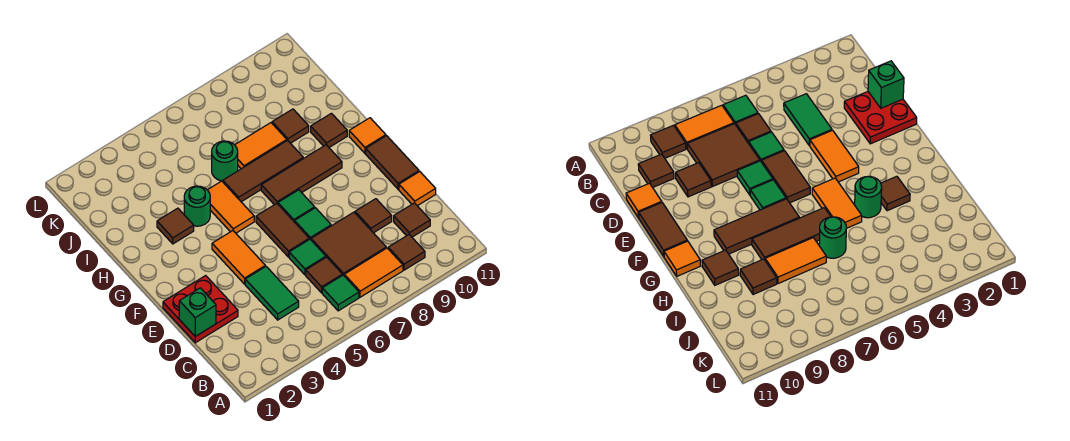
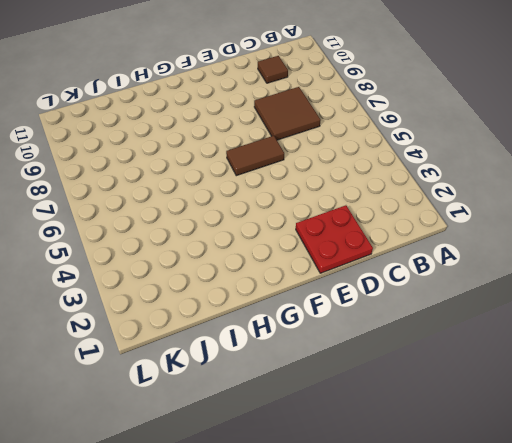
none -> green tile B6 level 1
none -> orange tile B7:B8 level 1
none -> brown tile B9 level 1

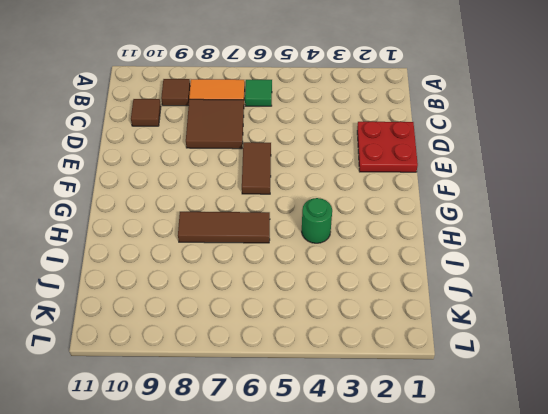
none -> green tile C4:D4 level 1
none -> brown tile C6 level 1
none -> green tile D6 level 1

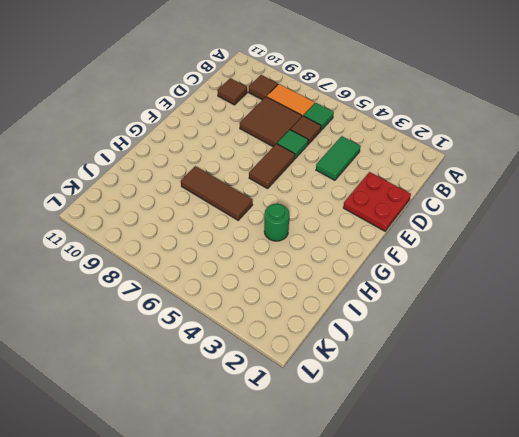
none -> brown tile D9 level 1
none -> orange tile D11 level 1
none -> orange tile E4:F4 level 1

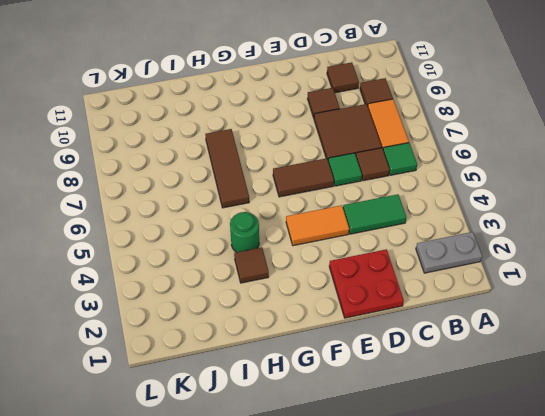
grey plate A2:B2 level 1 -> none
none -> orange tile D11 level 1
none -> green tile E7 level 1
none -> brown tile E11:F11 level 1

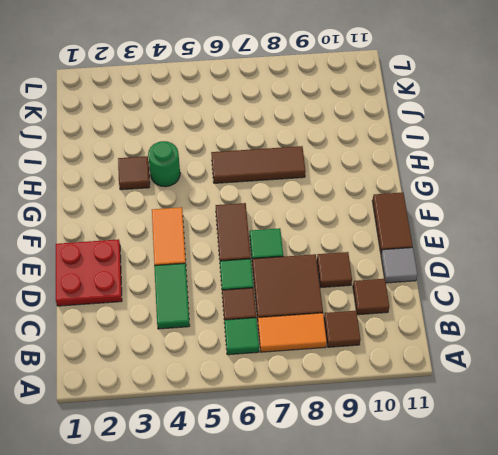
grey tile D11 level 1 -> orange tile D11 level 1
none -> green tile F7 level 1
none -> orange tile G5:H5 level 1
none -> brown tile G7:G9 level 1

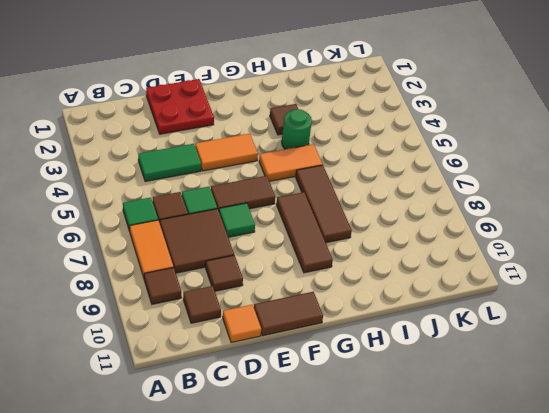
none -> green tile F7 level 1
none -> orange tile G11 level 1
none -> brown tile H10 level 1

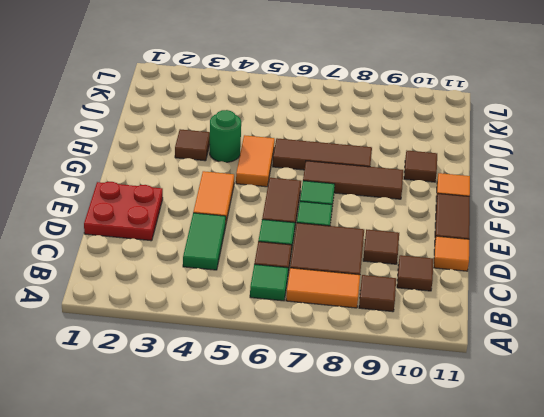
none -> green round brick I6 level 1
none -> orange tile I7:I8 level 1
none -> brown tile I9 level 1

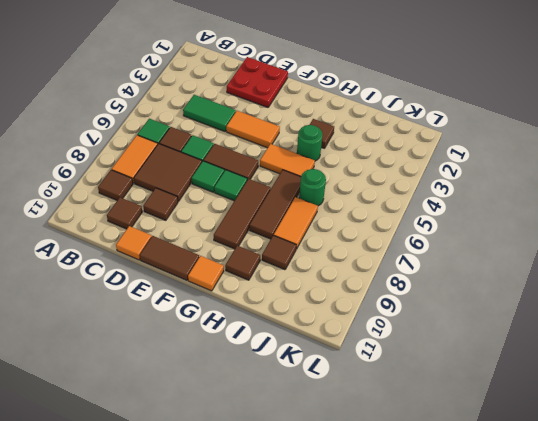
none -> green brick D1 level 2

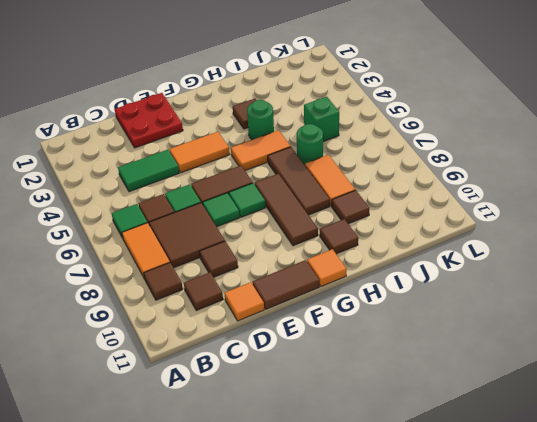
green brick J5 level 1 -> green brick D1 level 2

